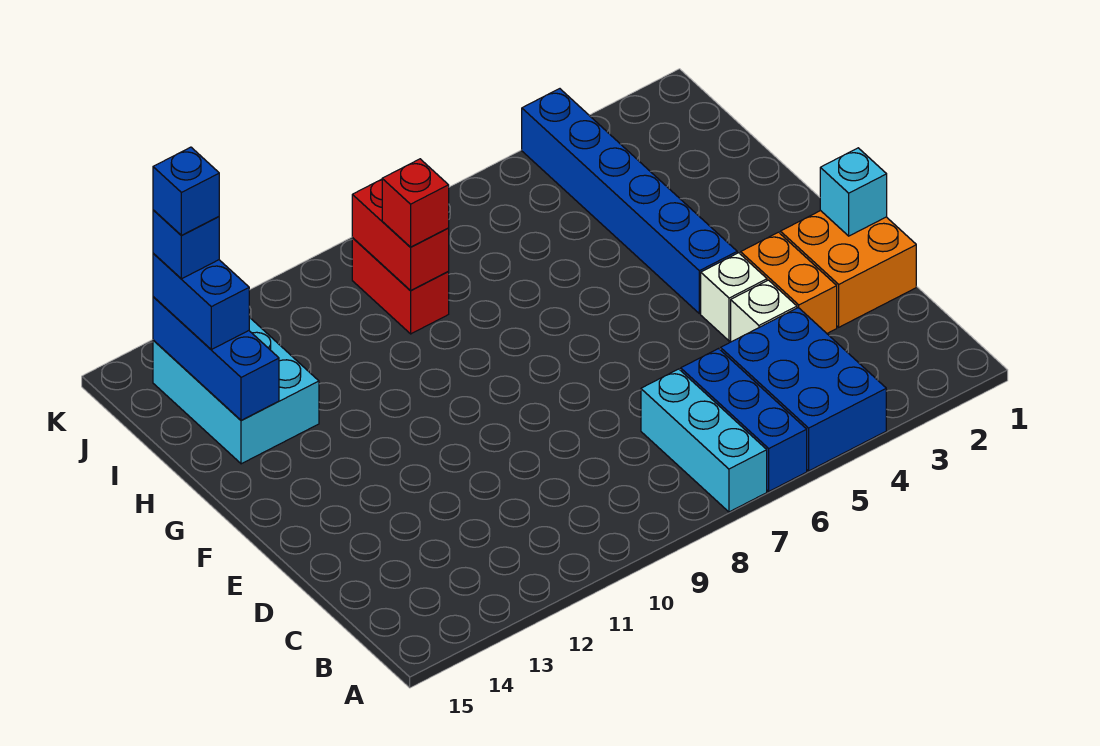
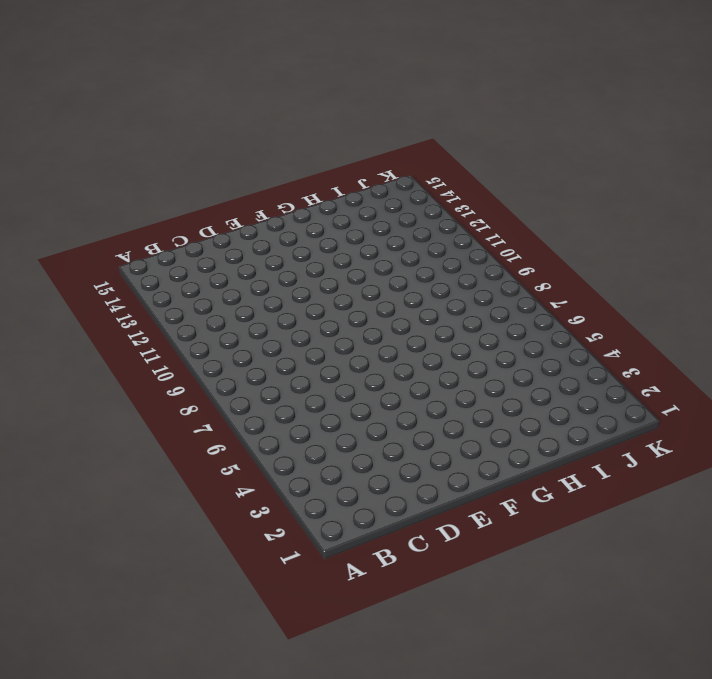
none -> blue brick A4:C5 level 1
none -> blue brick A6:C6 level 1
none -> cyan brick A7:C7 level 1

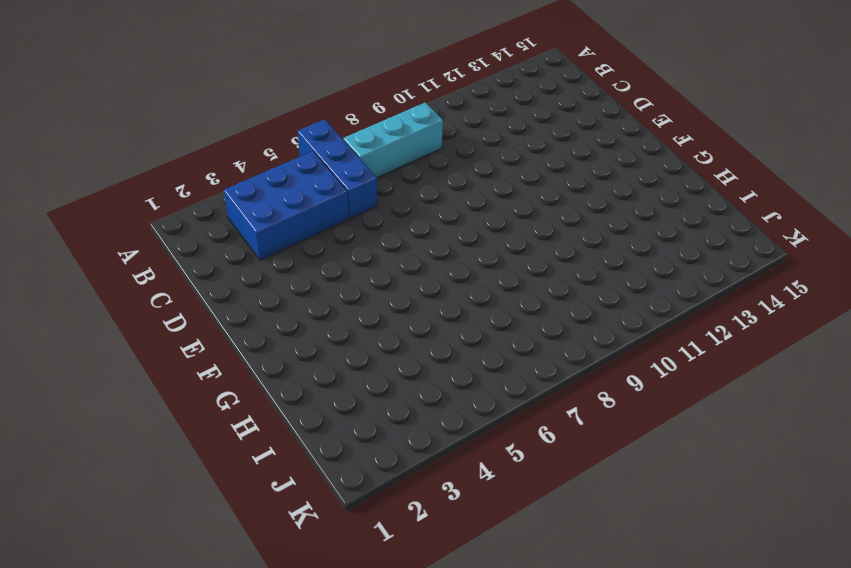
blue brick B3:C5 level 1 -> blue brick A4:C5 level 1
cyan brick B7:B9 level 1 -> cyan brick A7:C7 level 1
none -> orange brick D1:E2 level 1
none -> orange brick D3:E3 level 1
none -> white brick D4 level 1

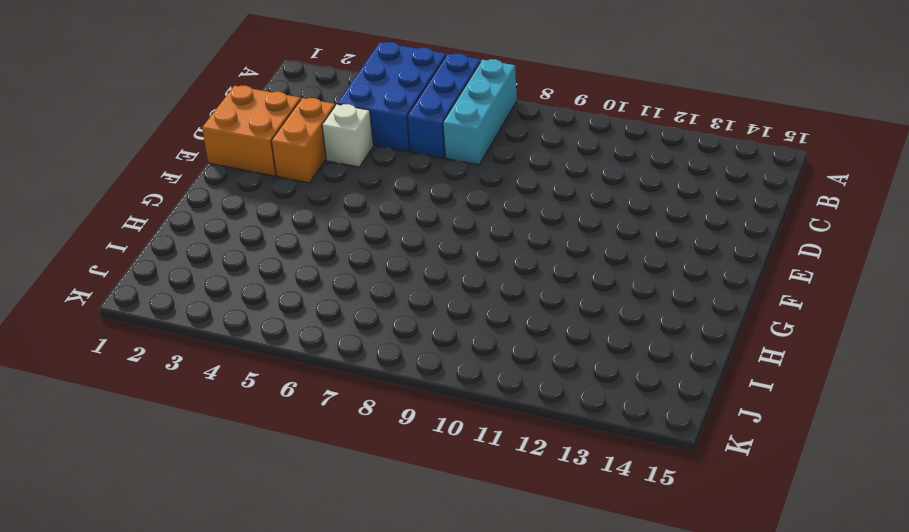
none -> white brick E4 level 1
none -> blue brick F4:K4 level 1
none -> cyan brick H13:J14 level 1

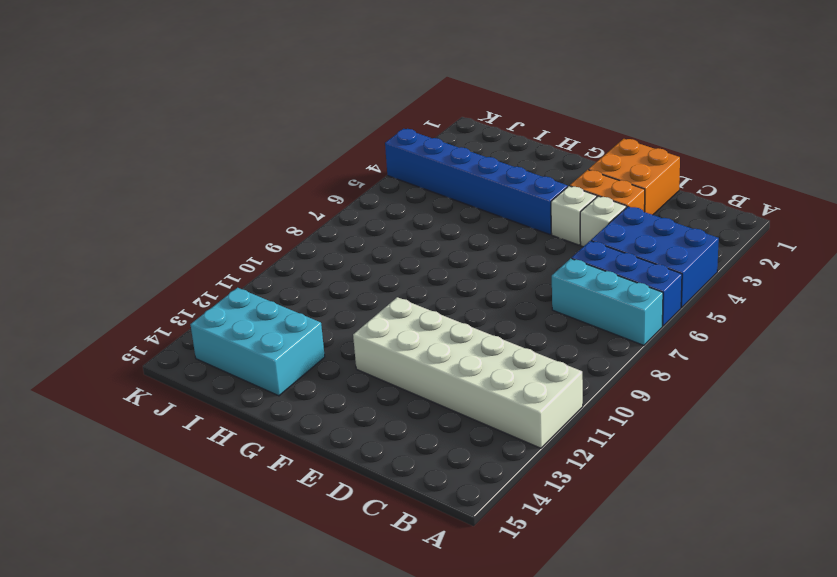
white brick A11:F12 level 1 -> none
none -> red brick I9:J9 level 1
none -> cyan brick E1 level 2
none -> blue brick H14:J14 level 2

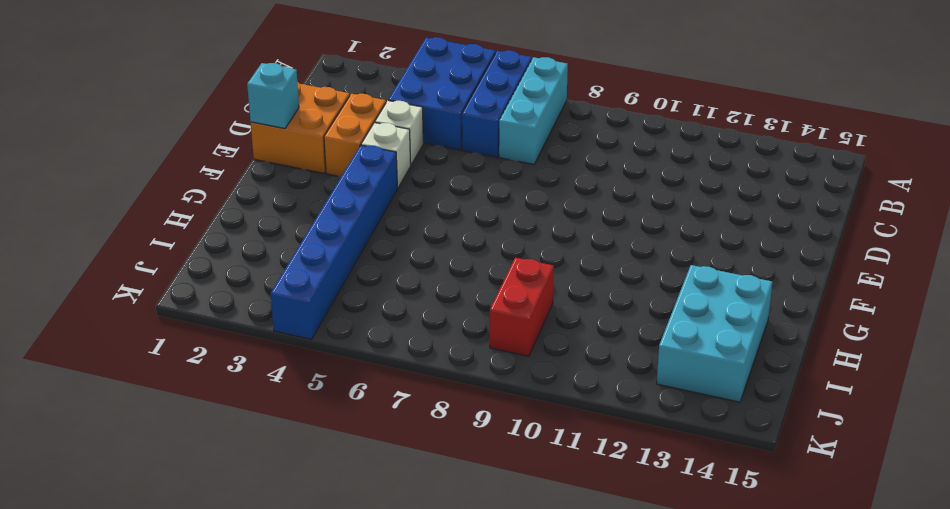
none -> blue brick H14:J14 level 2
none -> red brick I9:J9 level 2
none -> red brick I9 level 3

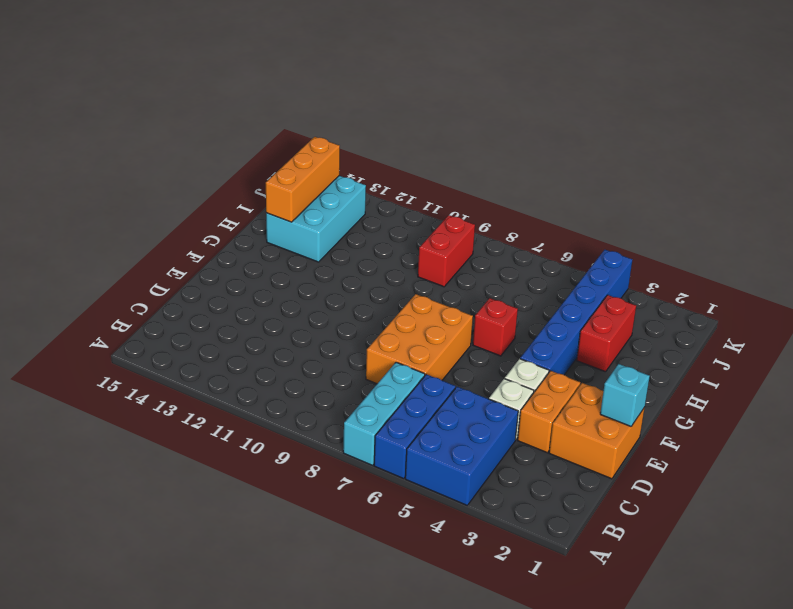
orange brick D7:F8 level 1 -> none
red brick G6 level 1 -> red brick I9 level 3
red brick H3:I3 level 1 -> red brick I9:J9 level 2
orange brick H14:J14 level 2 -> blue brick H14:J14 level 2
none -> blue brick I14:J14 level 3
none -> blue brick J14 level 4
none -> blue brick J14 level 5

